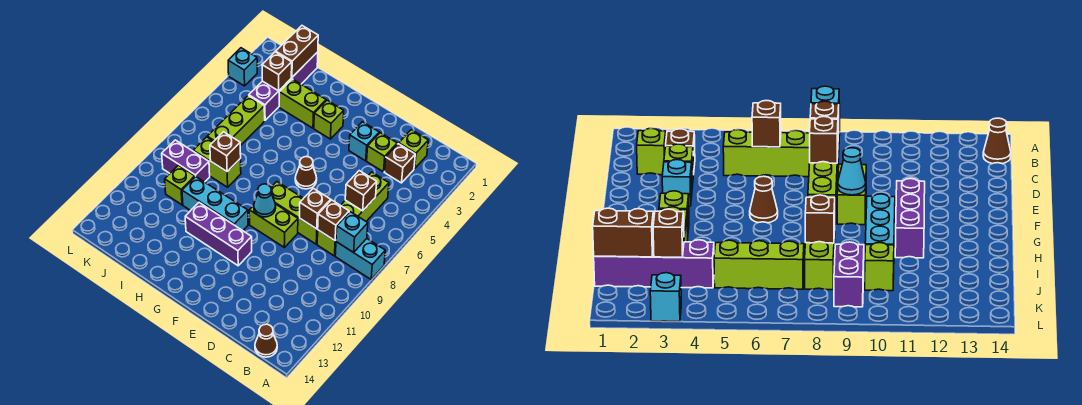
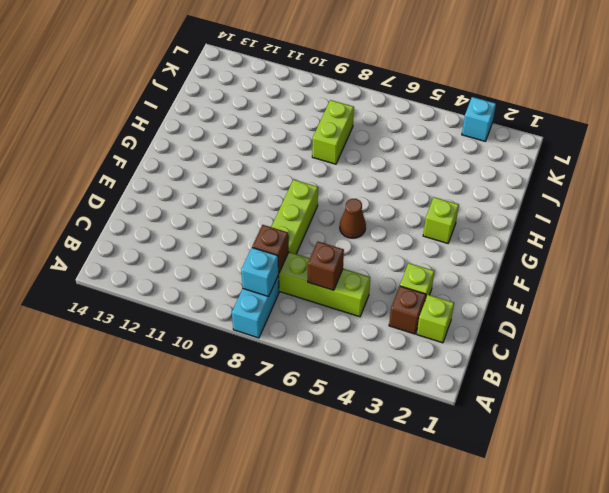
none -> brown cone B14 level 1
none -> cyan brick E3 level 1
none -> lime brick E9:F9 level 1

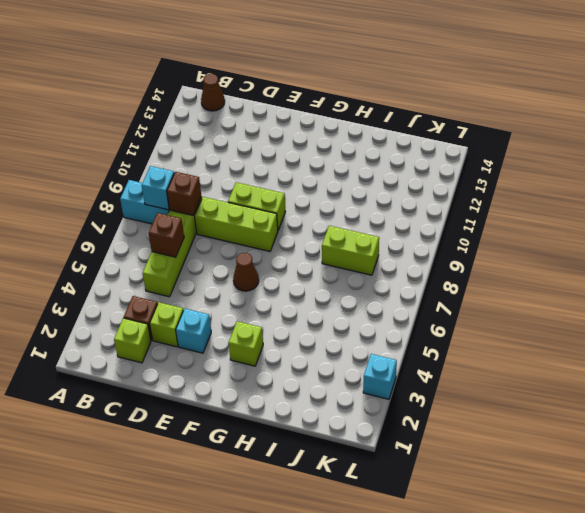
none -> purple brick F11:H11 level 1
none -> cyan brick G10:I10 level 1
none -> lime brick H3:I3 level 1

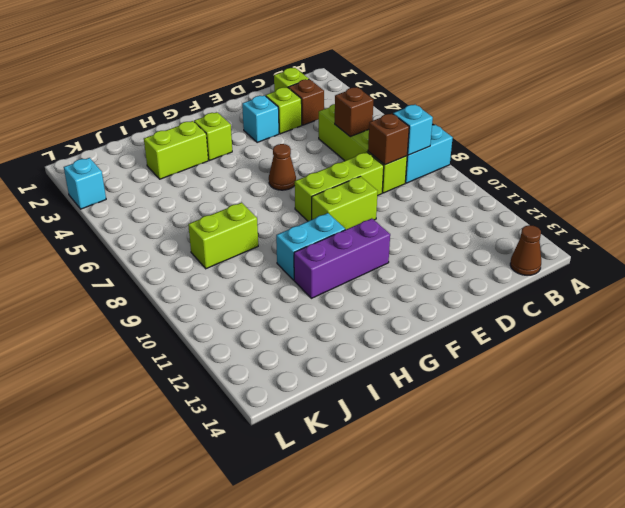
cyan brick G10:H10 level 1 -> cyan brick G10:I10 level 1
none -> purple brick J1:J4 level 1
none -> lime brick J5:J7 level 1
none -> purple brick J9:K9 level 1

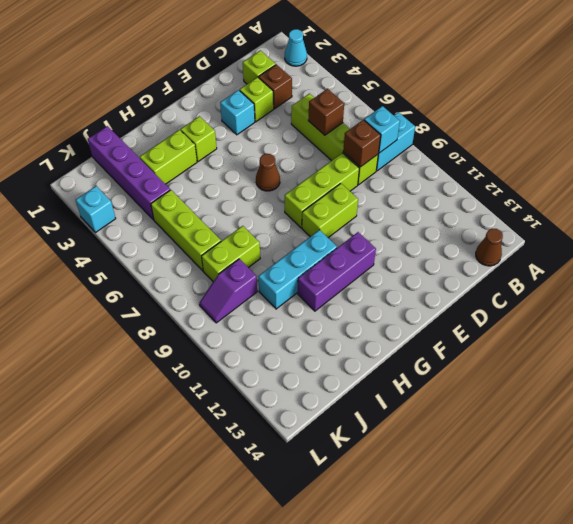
cyan cone A2 level 1 -> cyan cone F9 level 2
purple slope J9:K9 level 1 top J -> purple brick J9:K9 level 1
none -> lime brick J10 level 1
none -> brown brick D8 level 2
none -> brown brick I8 level 2

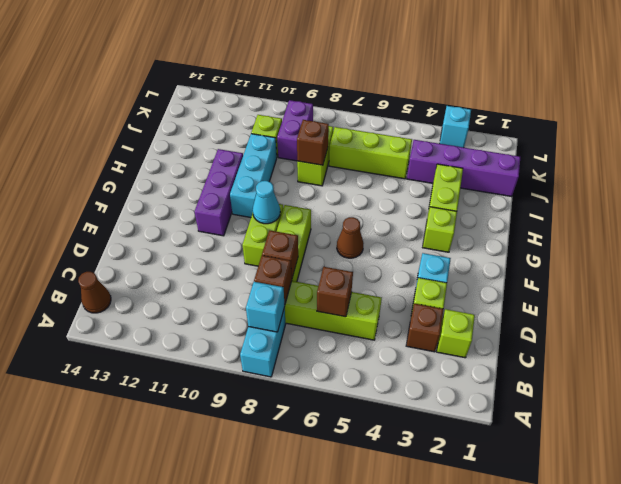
none -> brown brick J1:J2 level 2
none -> brown brick J3 level 2

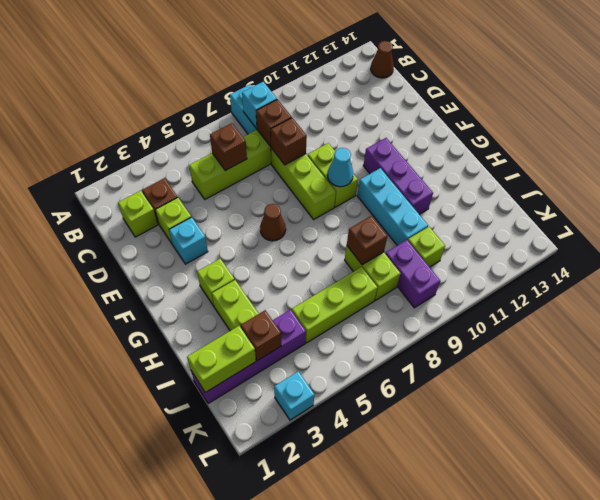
lime brick J1:J2 level 2 -> brown brick J1:J2 level 2

